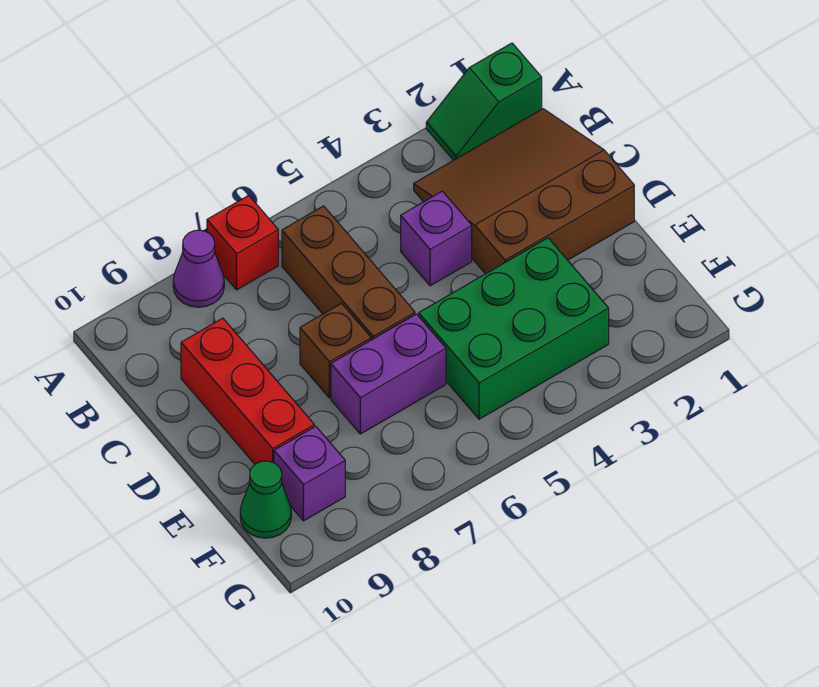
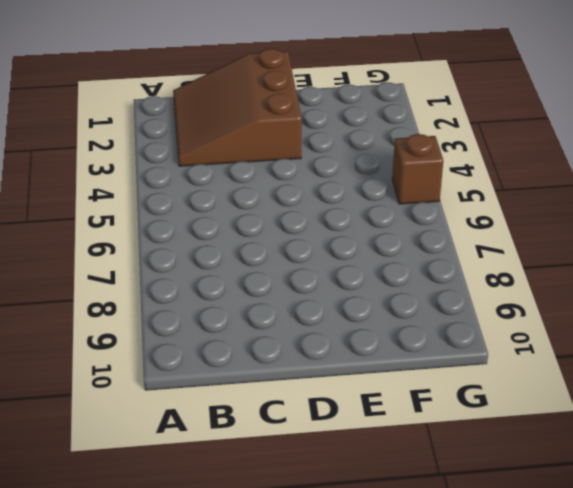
brown brick G5 level 1 -> brown brick D7 level 1
none -> green slope A1:A2 level 1 top 1
none -> red brick A7 level 1
none -> purple cone A8 level 1

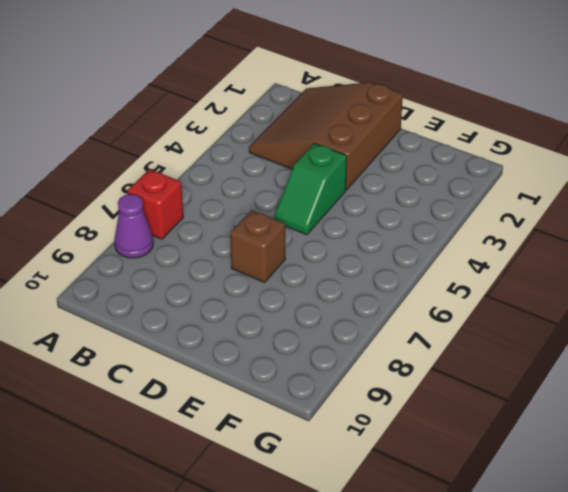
green slope D4:D5 level 1 top 4 -> green slope A1:A2 level 1 top 1
none -> brown brick B6:D6 level 1
none -> purple brick C4 level 1
none -> red brick C9:E9 level 1

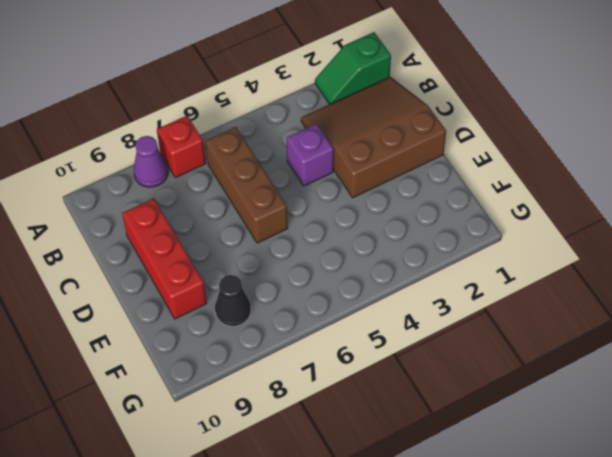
black cone F8 level 1 -> none
none -> brown brick D7 level 1
none -> green brick E3:F5 level 1
none -> purple brick E6:E7 level 1

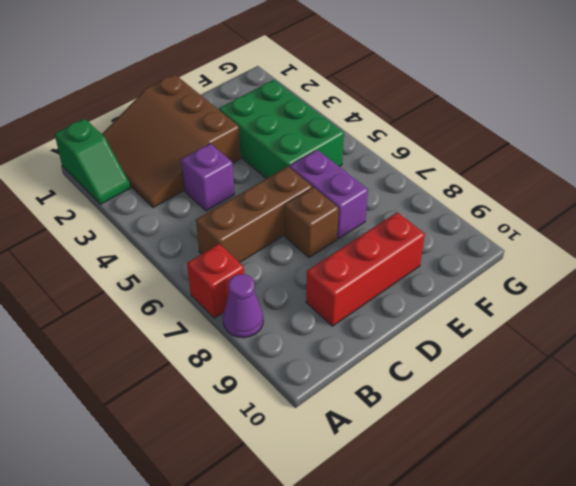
none -> purple brick F9 level 1
none -> green cone F10 level 1

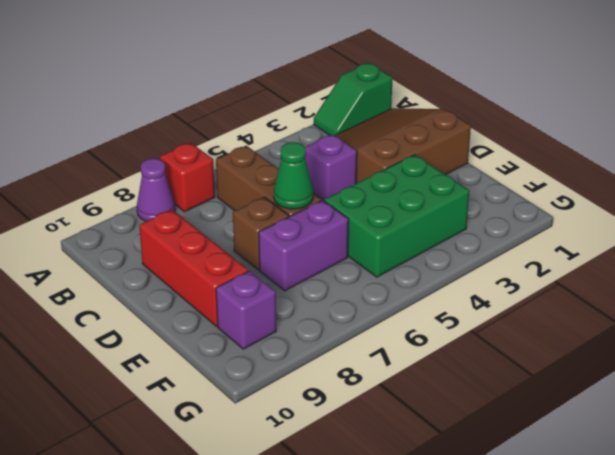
green cone D6 level 2 -> green cone F10 level 1

